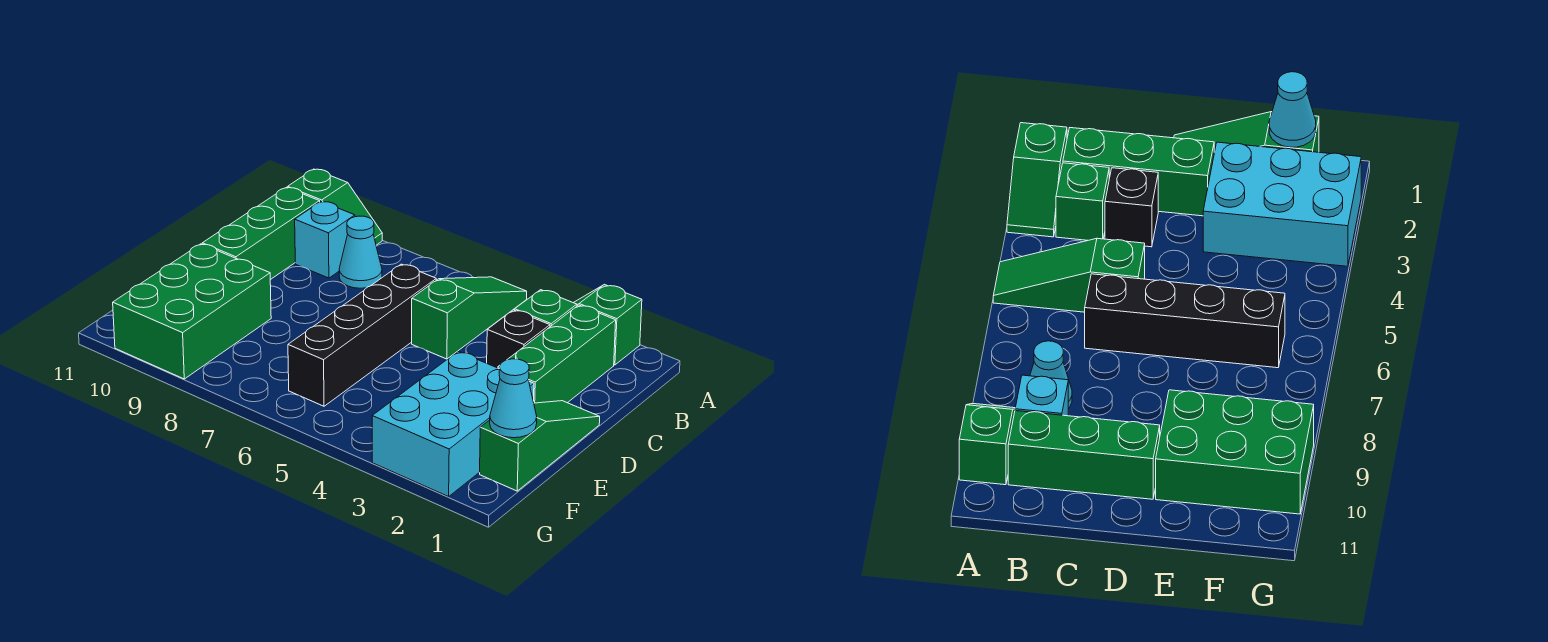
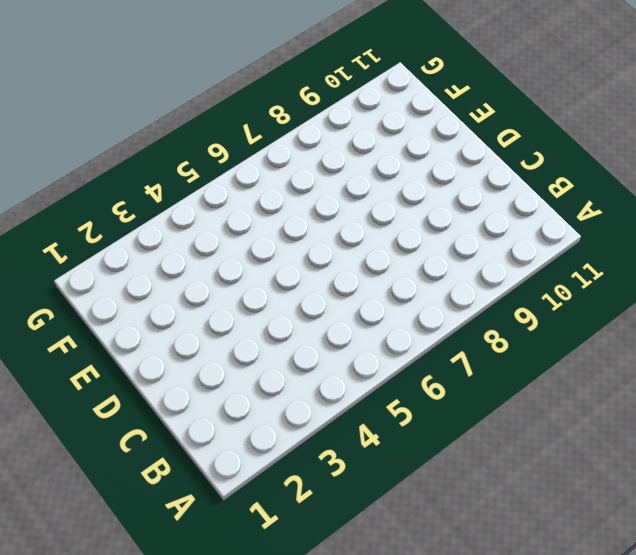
none -> green slope A2:A3 level 1 top 2
none -> green slope A5:C5 level 1 top C
none -> green slope A9:A10 level 1 top 10

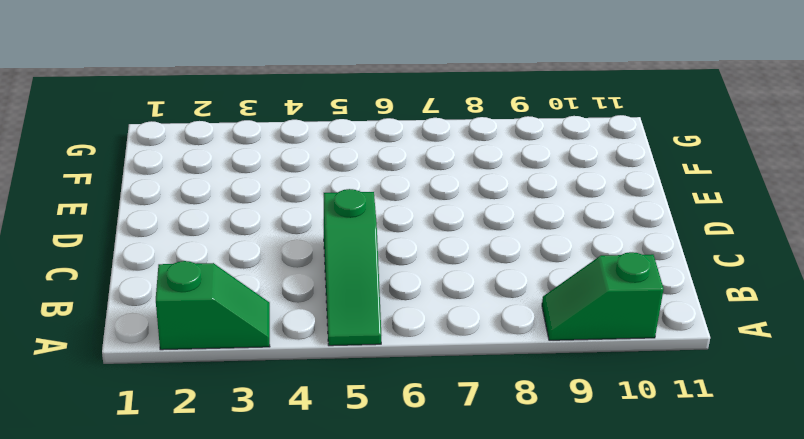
none -> green brick B2:D2 level 1
none -> green brick B3 level 1
none -> cyan cone B8 level 1

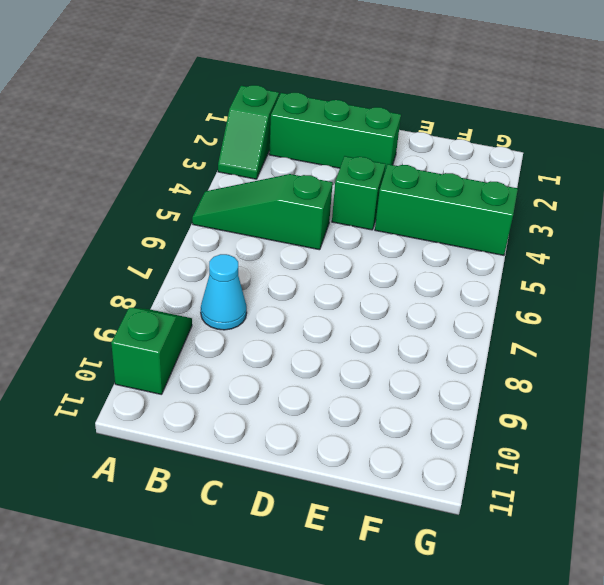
green brick D4 level 1 -> green brick B3 level 1
green brick E4:G4 level 1 -> green brick B10:D10 level 1
none -> cyan brick B9 level 1
none -> black brick C3 level 1
none -> black brick C6:F6 level 1

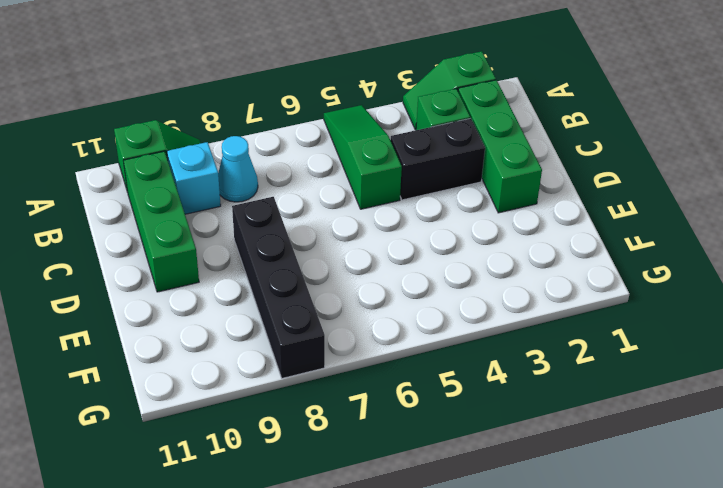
black brick C3:C4 level 1 -> black brick C3 level 1
black brick D8:G8 level 1 -> black brick C6:F6 level 1
none -> green slope D1:F1 level 1 top F
none -> cyan brick E2:G3 level 1
none -> green brick E9:G10 level 1

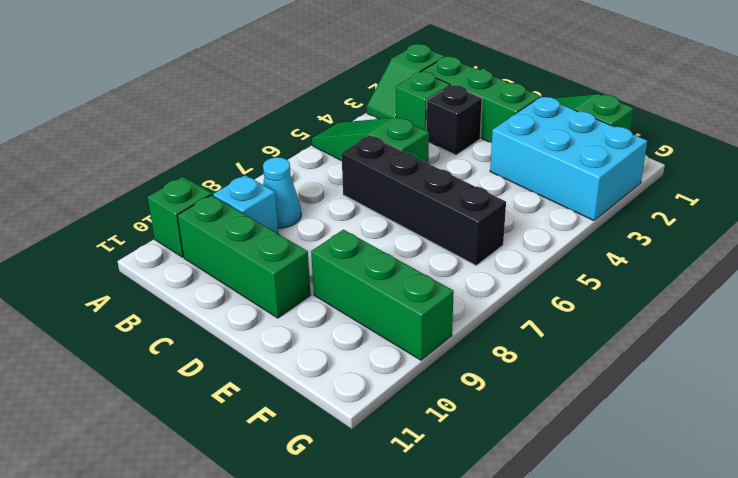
green brick E9:G9 level 1 -> green brick E9:G10 level 1
none -> cyan cone F1 level 2

